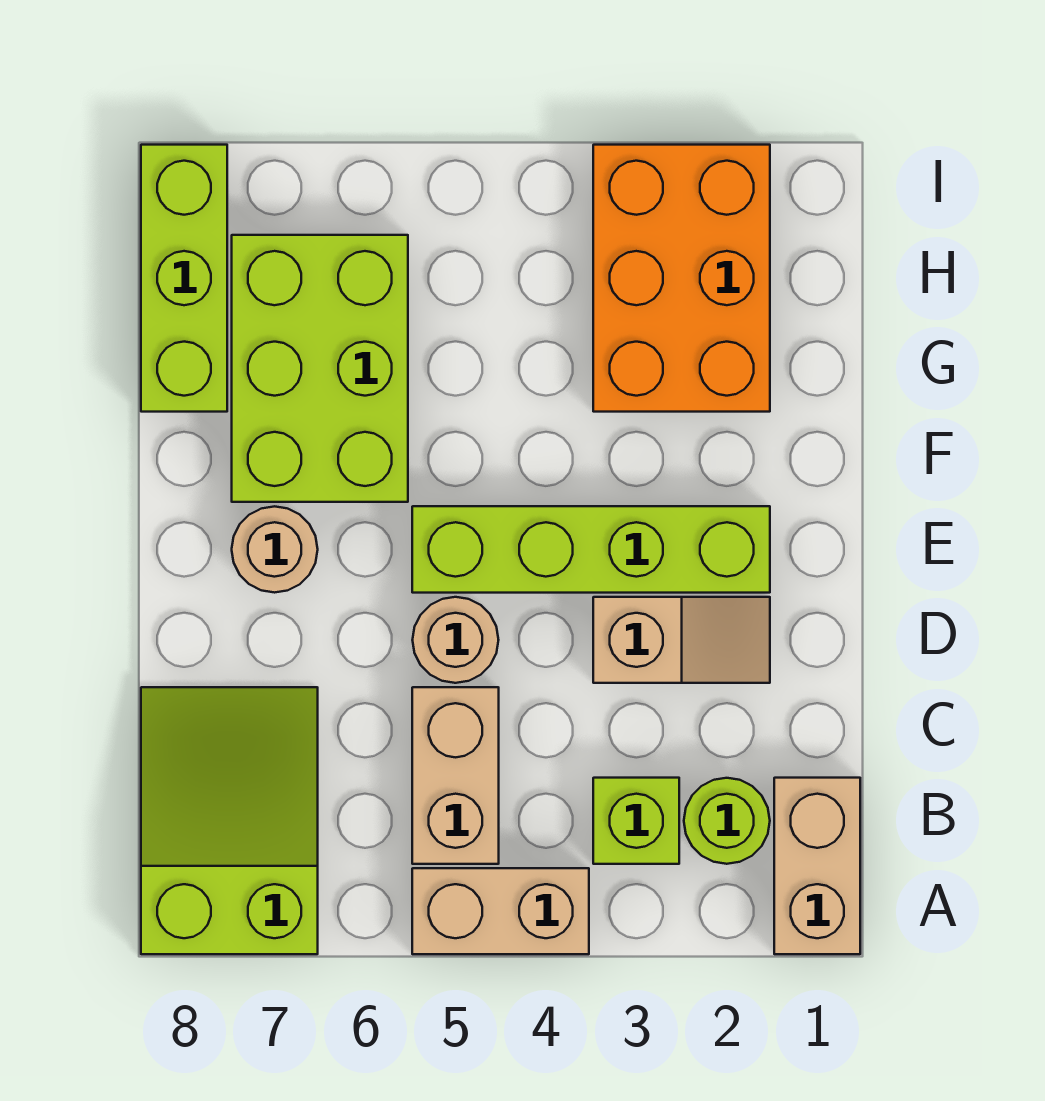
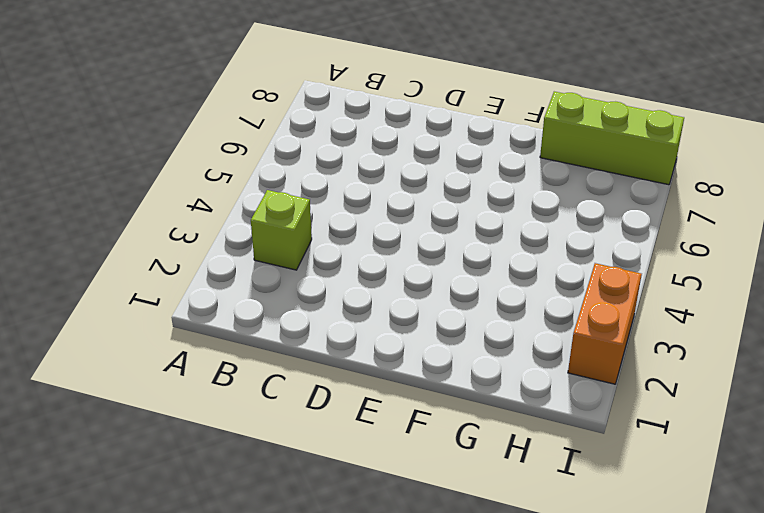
orange brick I2:I3 level 1 -> orange brick G2:I3 level 1
none -> tan brick A1:B1 level 1
none -> tan brick A4:A5 level 1
none -> lime slope A7:C8 level 1 top A

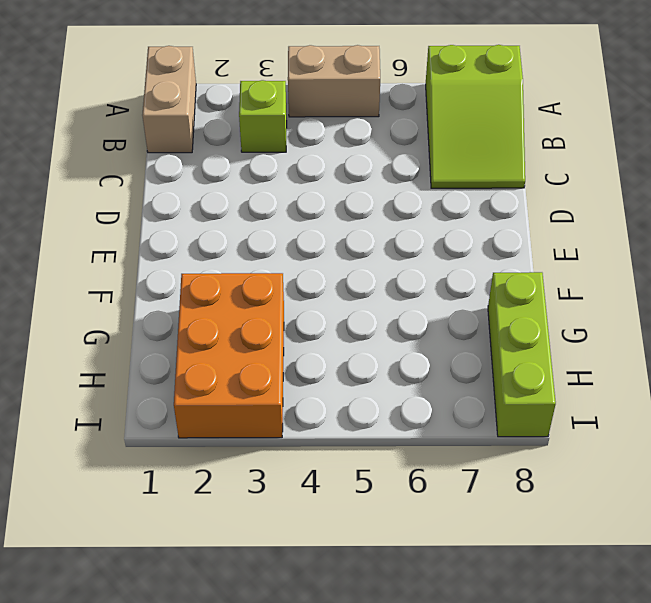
none -> lime round brick B2 level 1
none -> tan brick B5:C5 level 1
none -> tan slope D2:D3 level 1 top 3

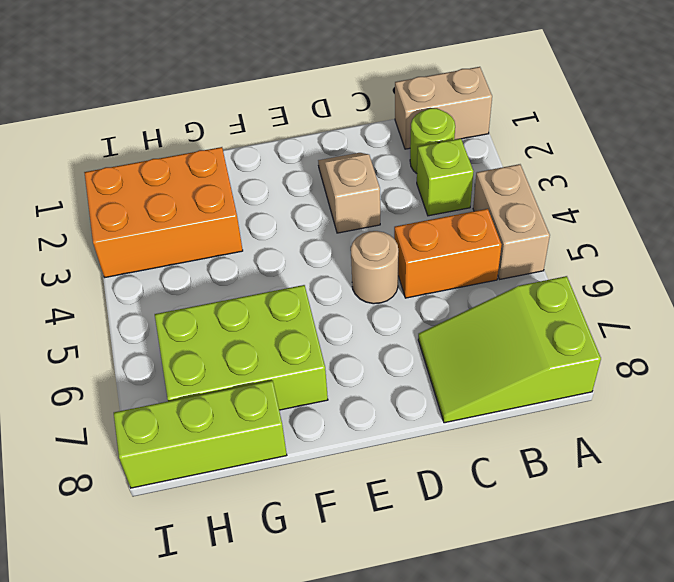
orange brick B5:C5 level 1 -> tan brick B5:C5 level 1
none -> lime brick E2:E5 level 1
none -> tan round brick E7 level 1

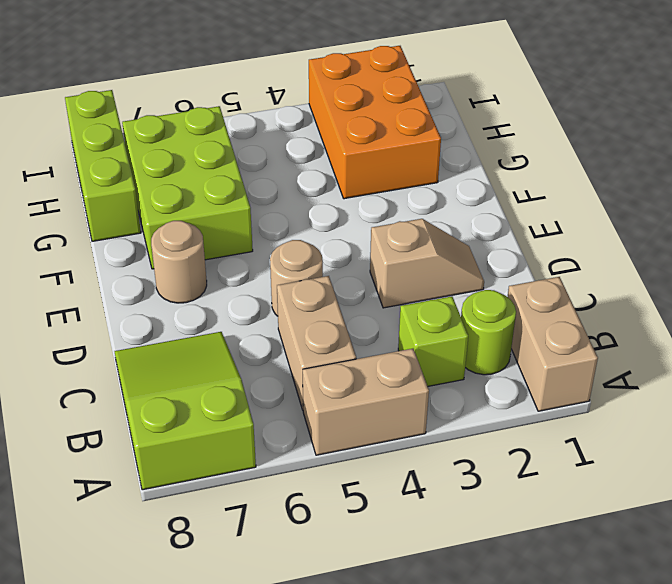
none -> lime brick E2:E5 level 1

